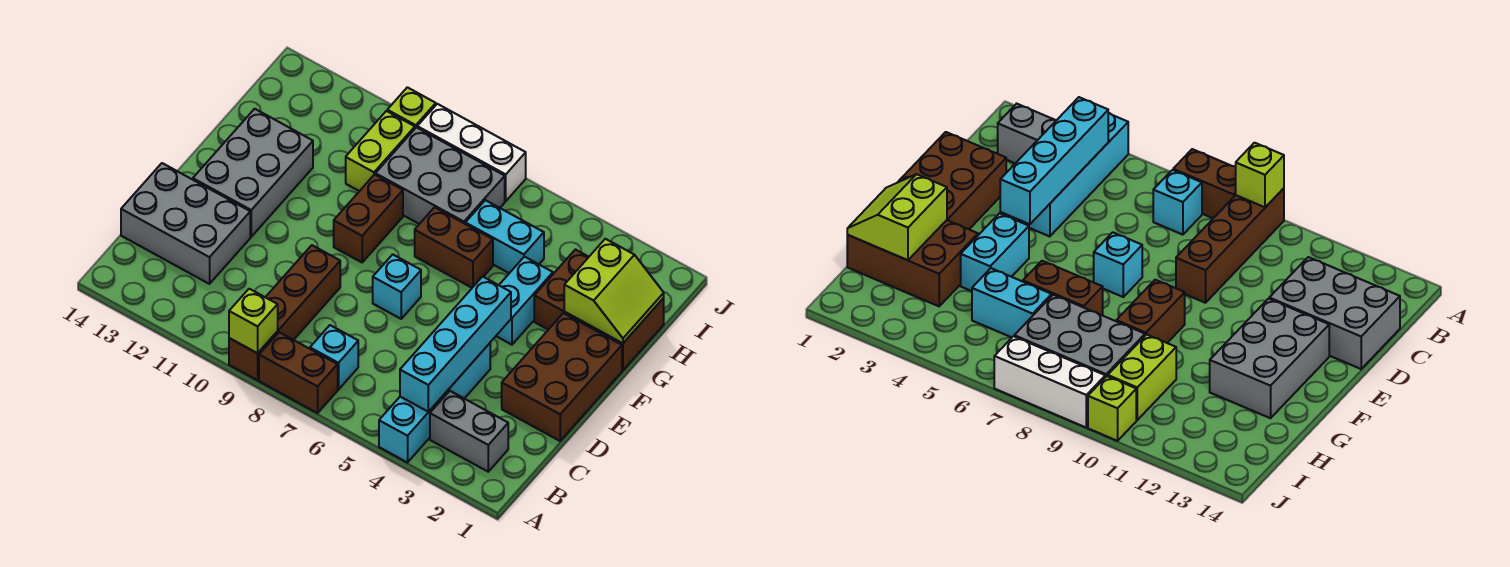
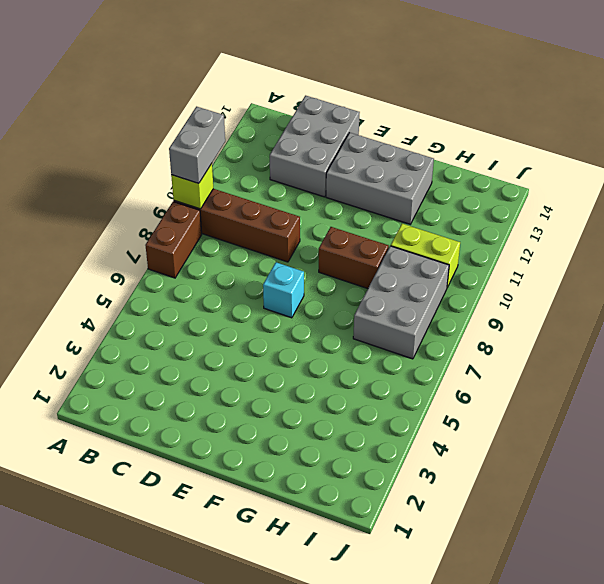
grey brick A9:A10 level 3 -> grey brick B2:B3 level 1
none -> cyan brick A4:D4 level 1
none -> cyan brick B7 level 1
none -> brown brick D1:F2 level 1

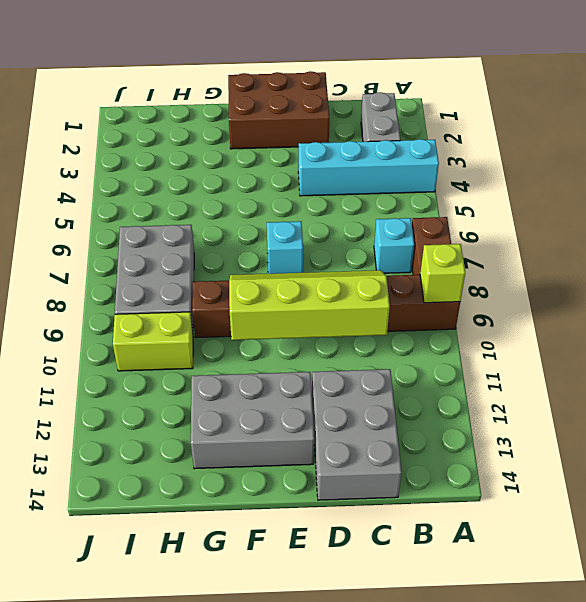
lime slope C9:F10 level 2 top 10 -> none
none -> cyan brick F4:G4 level 1
none -> brown brick G1:H3 level 1
none -> brown brick G6:G7 level 1

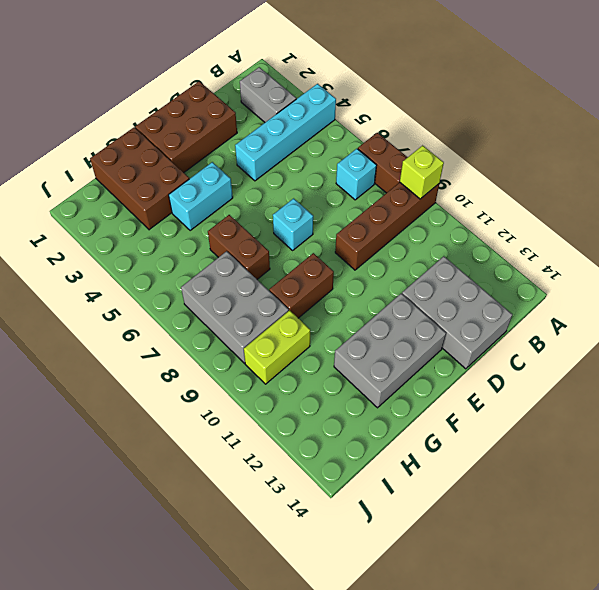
none -> cyan brick H5:H6 level 1
none -> white brick J7:J9 level 1
none -> lime brick J10 level 1

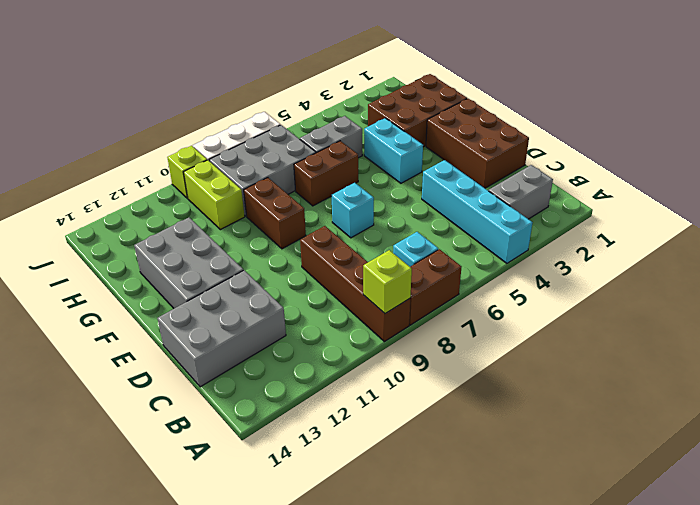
grey brick H5:H6 level 1 -> cyan brick H5:H6 level 1
none -> cyan brick B4:E4 level 2
none -> lime slope G1:H2 level 2 top 2

